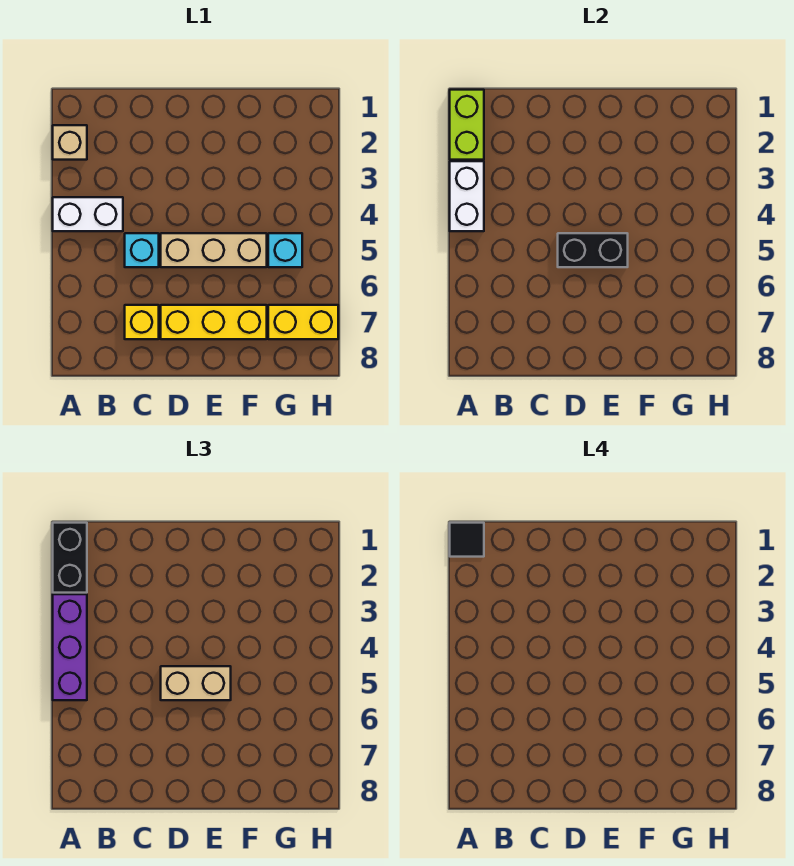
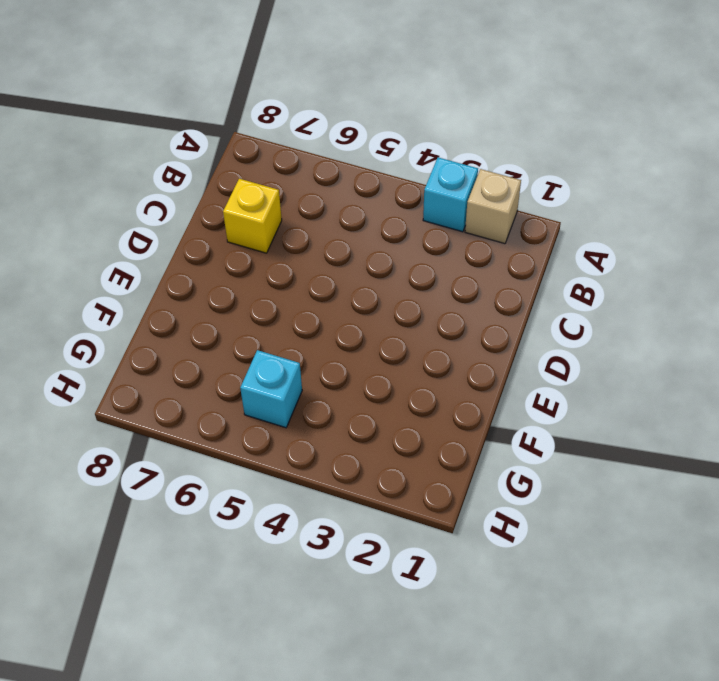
cyan brick A3 level 1 -> cyan brick C5 level 1
none -> white brick A4:B4 level 1
none -> tan brick D5:F5 level 1
none -> yellow brick D7:F7 level 1

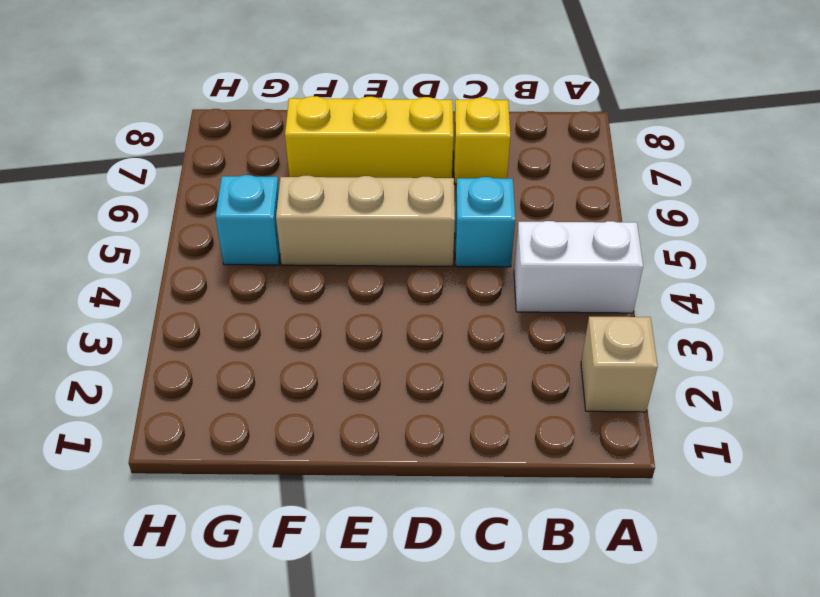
none -> yellow brick G7:H7 level 1
none -> lime brick A1:A2 level 2
none -> white brick A3:A4 level 2

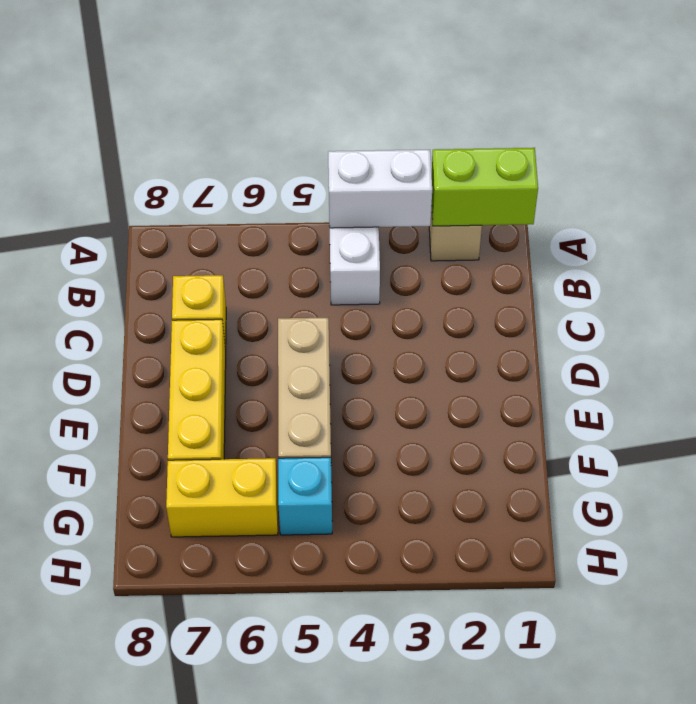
yellow brick G6:G7 level 1 -> yellow brick G7:H7 level 1
none -> cyan brick C5 level 1
none -> black brick D5:E5 level 2
none -> black brick A1:A2 level 3

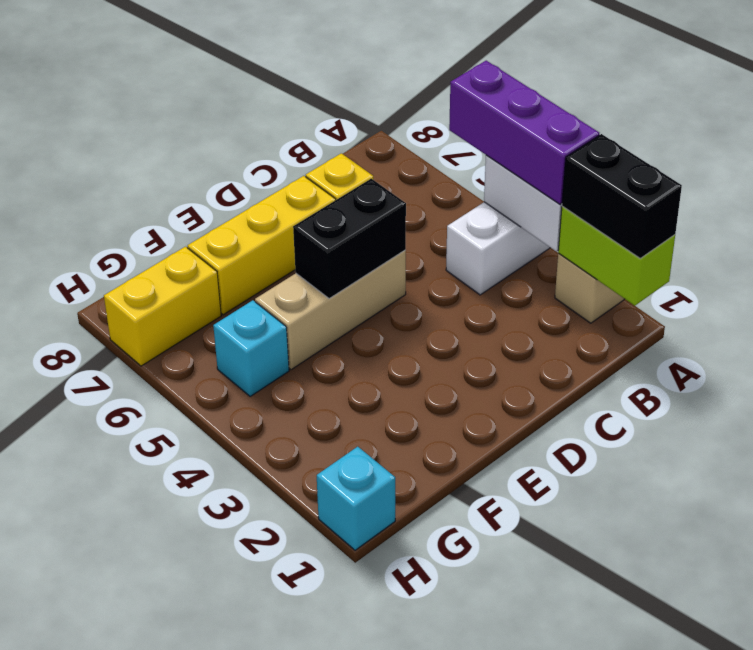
cyan brick H1 level 1 -> cyan brick C5 level 1
none -> tan brick D5:E5 level 3
none -> black tile A1 level 4

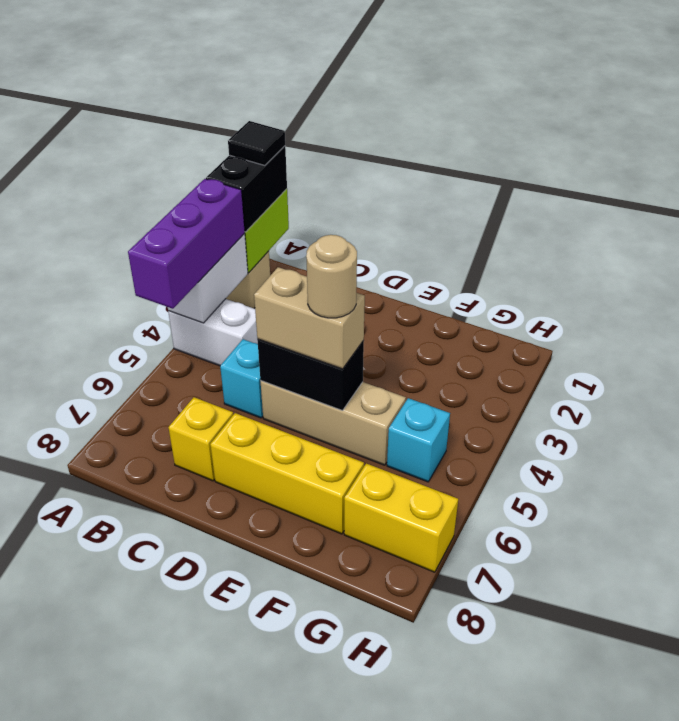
tan round brick E5 level 4 -> none

